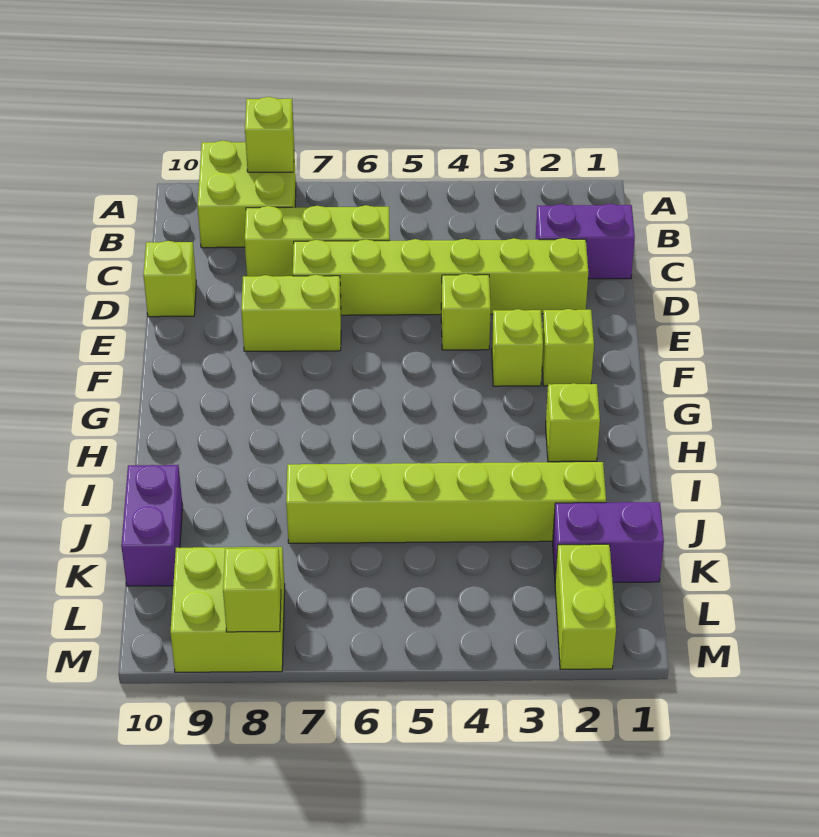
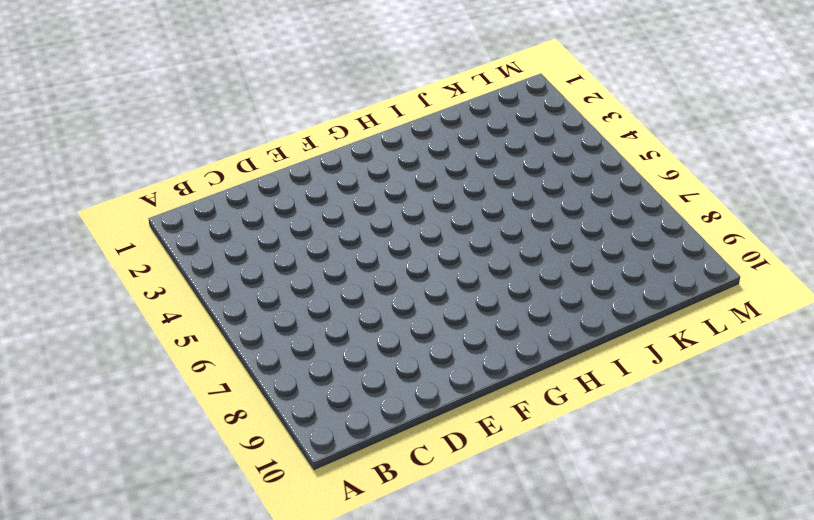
none -> lime brick A8:B9 level 1
none -> purple brick C1:C2 level 1
none -> lime brick C6:C8 level 1

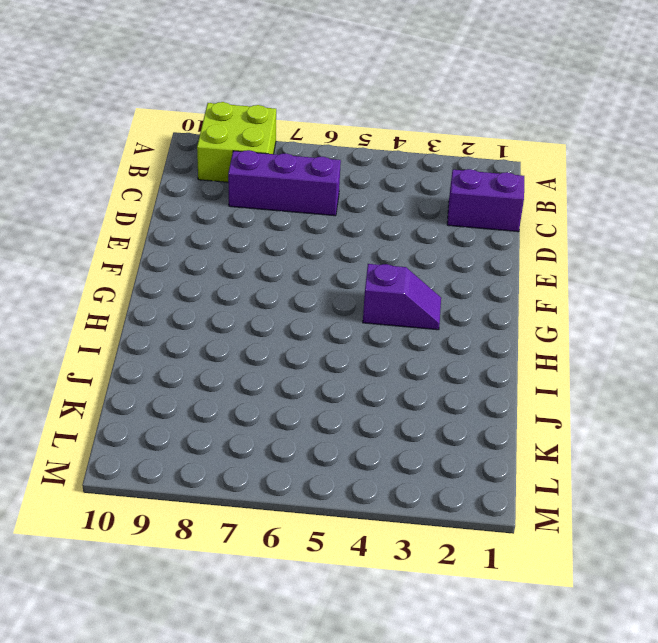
purple brick C6:C8 level 1 -> lime brick C6:C8 level 1
purple slope G3:G4 level 1 top 4 -> none
none -> lime brick D2:D7 level 1
none -> lime brick D10 level 1
none -> lime brick E4 level 1

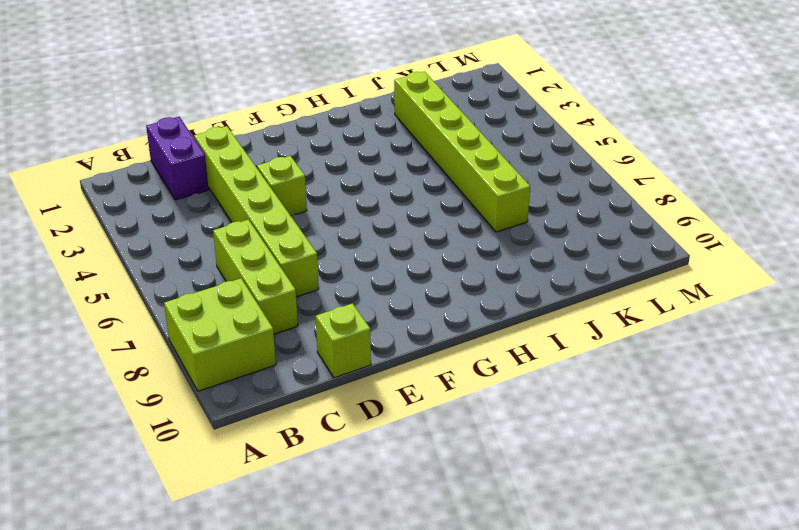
none -> lime brick E7:E8 level 1
none -> lime brick F2 level 1
none -> lime brick F3 level 1

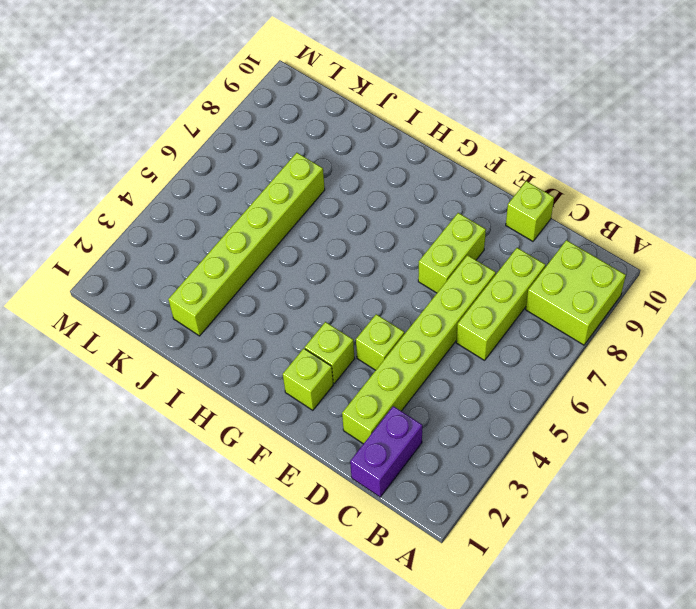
none -> lime brick H2 level 1
none -> purple brick J10:K10 level 1
none -> purple brick K1:K2 level 1

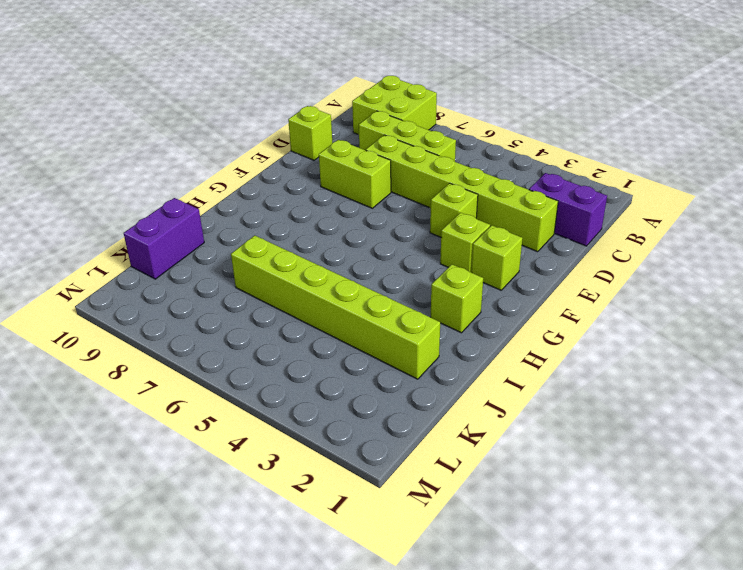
none -> purple brick K1:K2 level 1
none -> lime brick L2:M2 level 1
none -> lime brick L8:M9 level 1

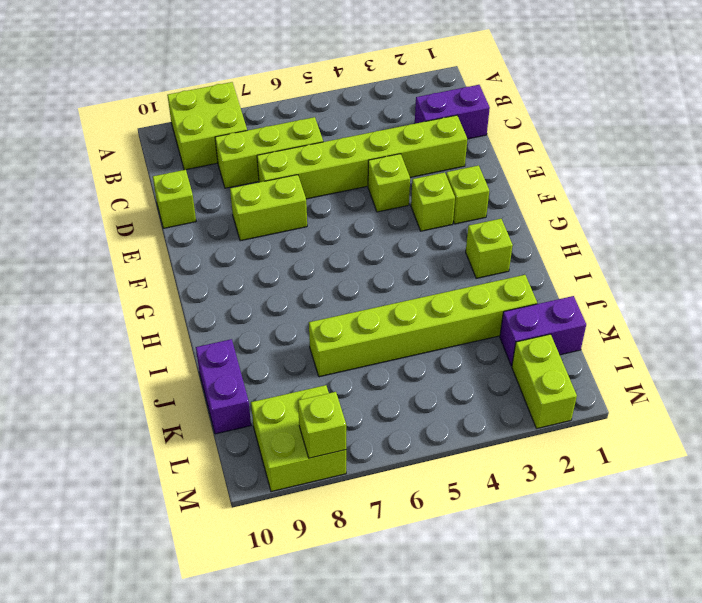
none -> lime brick A8 level 2

